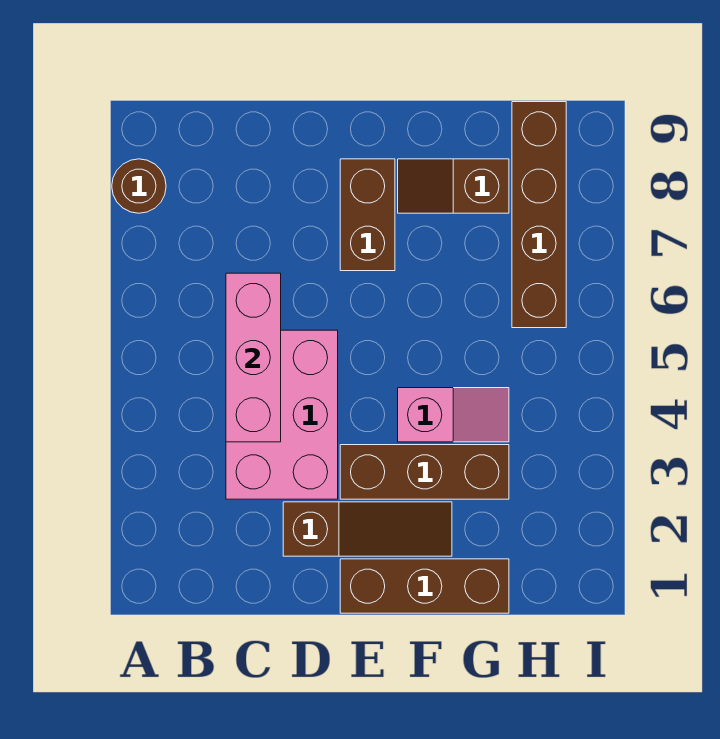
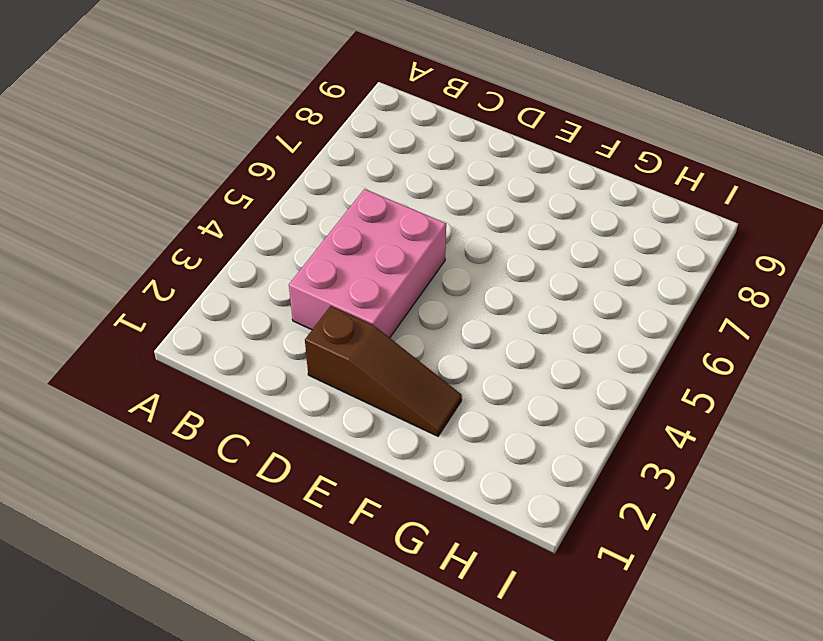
none -> brown round brick A8 level 1
none -> brown brick E1:G1 level 1

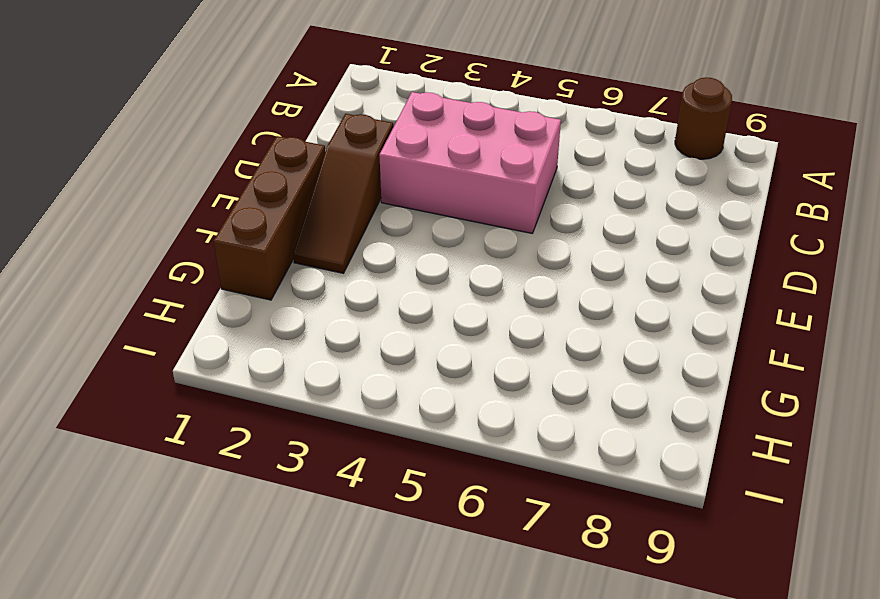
none -> brown brick E3:G3 level 1
none -> brown brick E7:E8 level 1

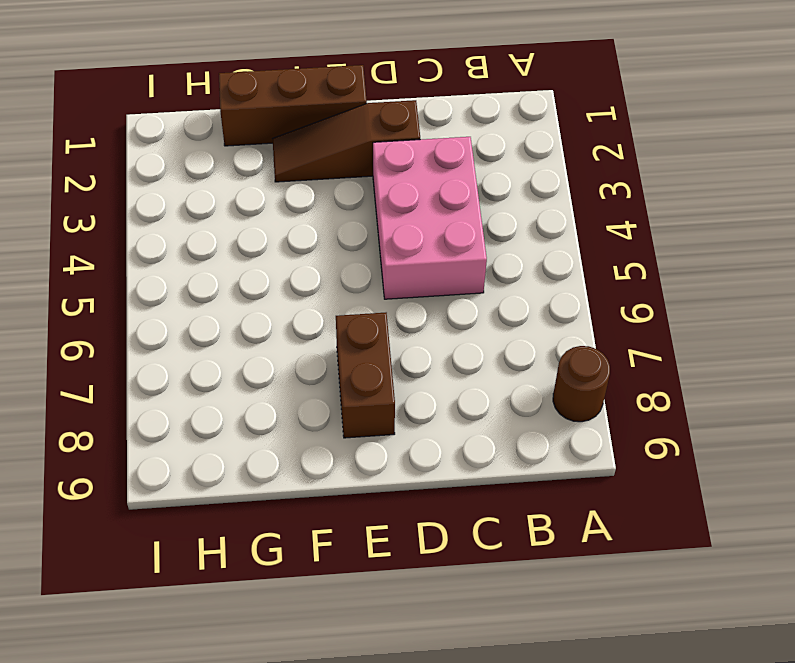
none -> brown brick E3:G3 level 1
none -> pink slope F4:G4 level 1 top F

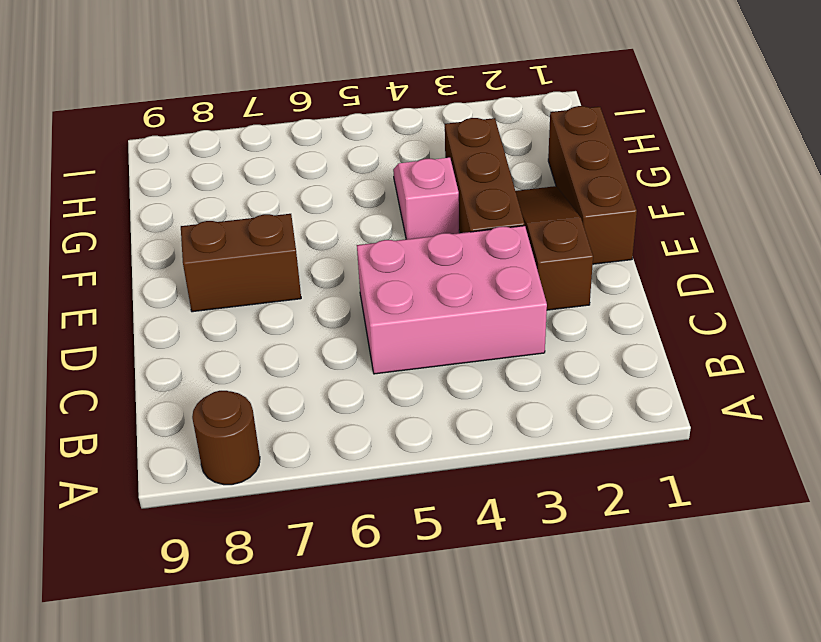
none -> brown slope F8:G8 level 1 top G
none -> brown brick H6:H9 level 1

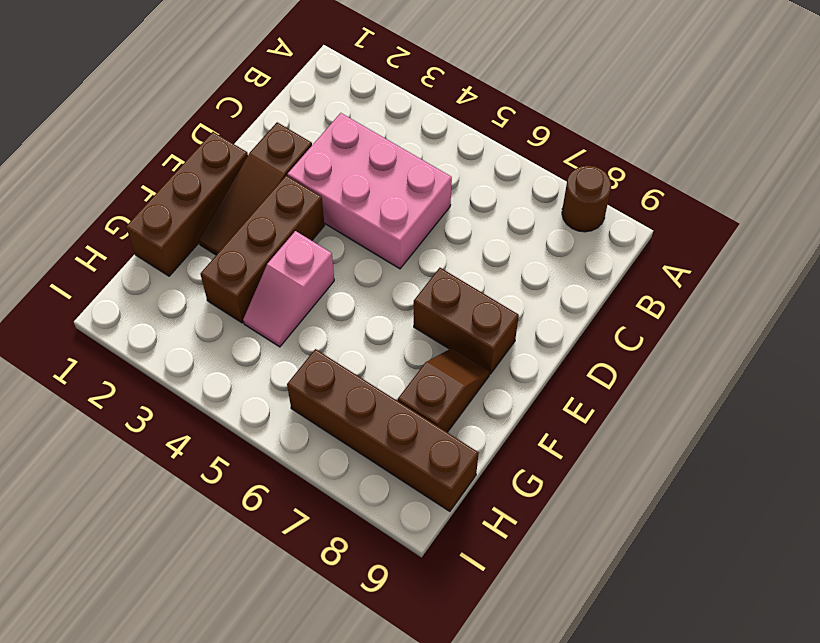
none -> pink brick C4:C6 level 2

